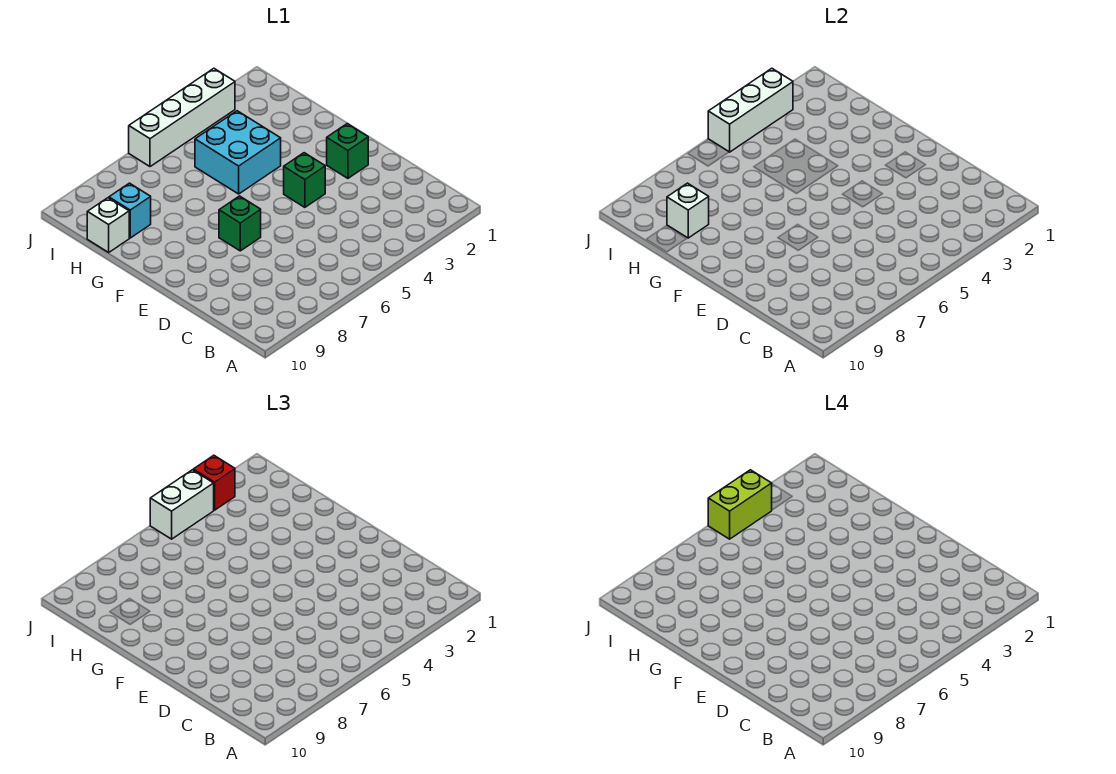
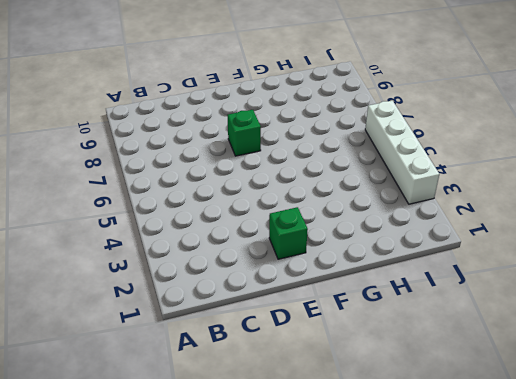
none -> green brick E4 level 1
none -> cyan brick G4:H5 level 1
none -> cyan brick H9 level 1

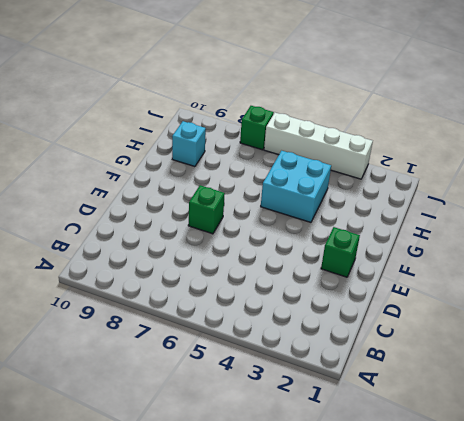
green brick J7 level 1 -> green brick E4 level 1
none -> white brick H10 level 1
none -> white brick H9 level 2
none -> white brick J3:J5 level 2

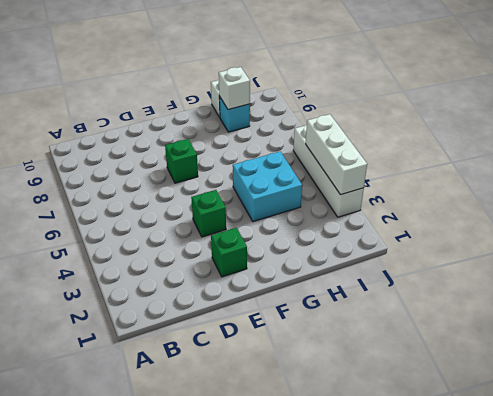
none -> red brick J3 level 3
none -> white brick J4:J5 level 3
none -> lime brick J4:J5 level 4

